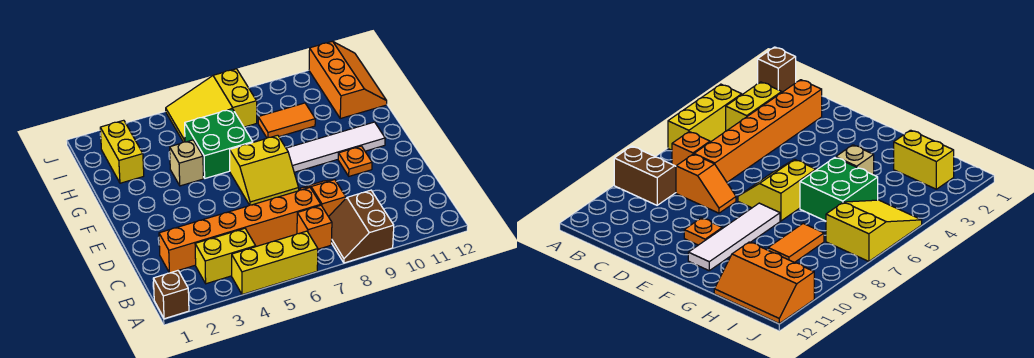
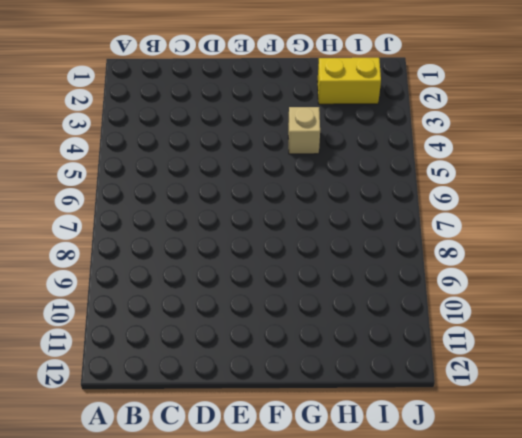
none -> brown brick A1 level 1
none -> yellow brick A4:A6 level 1
none -> brown slope A8:B9 level 1 top 9

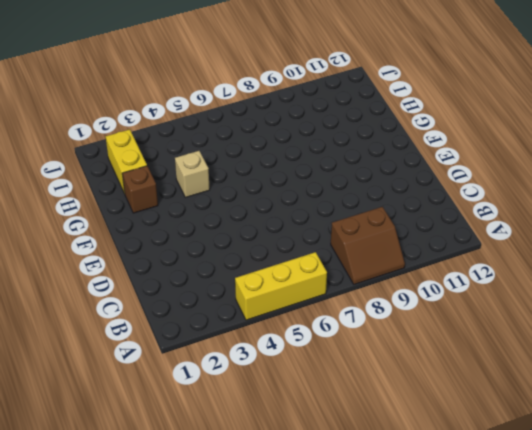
brown slope A8:B9 level 1 top B -> brown slope A8:B9 level 1 top 9
brown brick G2 level 1 -> brown brick A1 level 1
none -> yellow brick B3:B4 level 1
none -> orange brick B7 level 1
none -> orange brick C2:C7 level 1

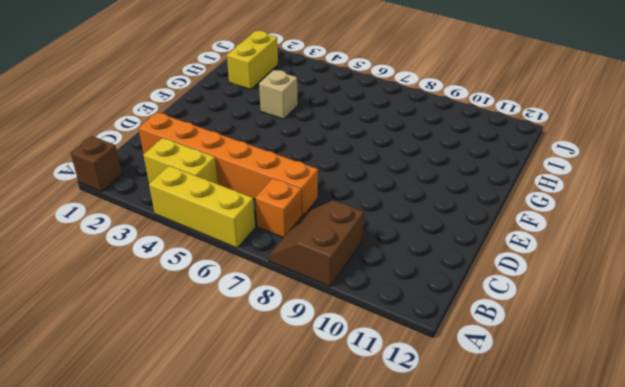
none -> orange slope C8:D8 level 1 top C
none -> yellow slope E6:F7 level 1 top F
none -> orange plate E10 level 1

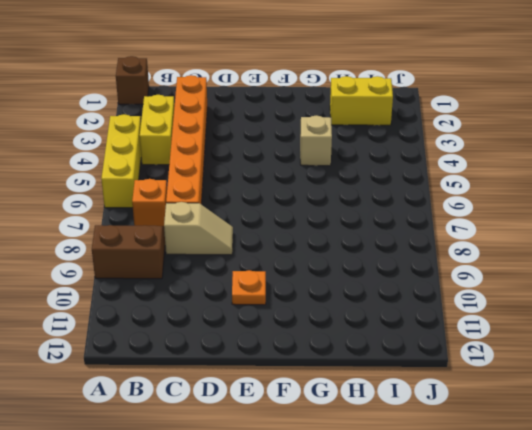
tan slope C8:D8 level 1 top C -> orange slope C8:D8 level 1 top C
none -> yellow slope E6:F7 level 1 top F
none -> white tile F8:F11 level 1
none -> green brick G5:H6 level 1

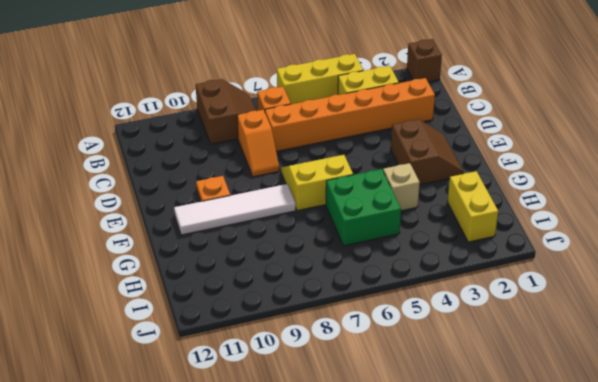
brown slope E2:F3 level 1 top 3 -> none
none -> orange tile H8:H9 level 1
none -> orange slope H11:J12 level 1 top 11
none -> yellow slope I5:J7 level 1 top 7

